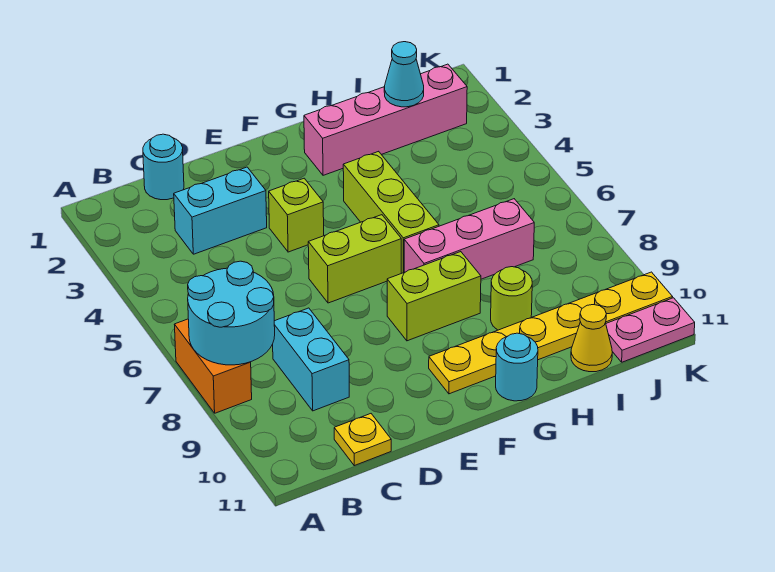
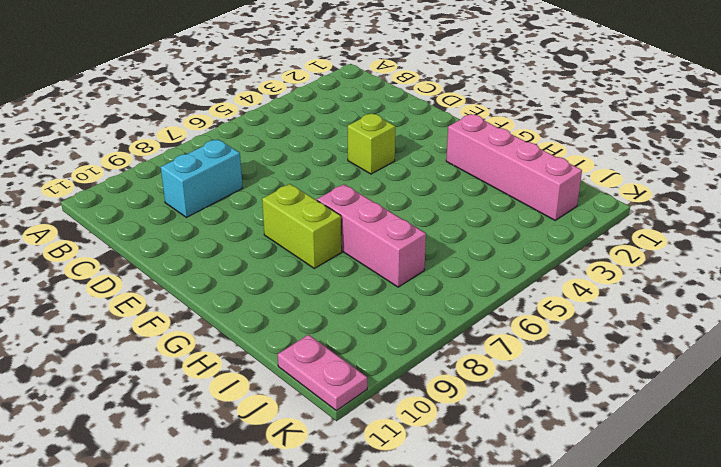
none -> orange brick A7:A8 level 1
none -> cyan round brick C1 level 1
none -> cyan brick C3:D3 level 1

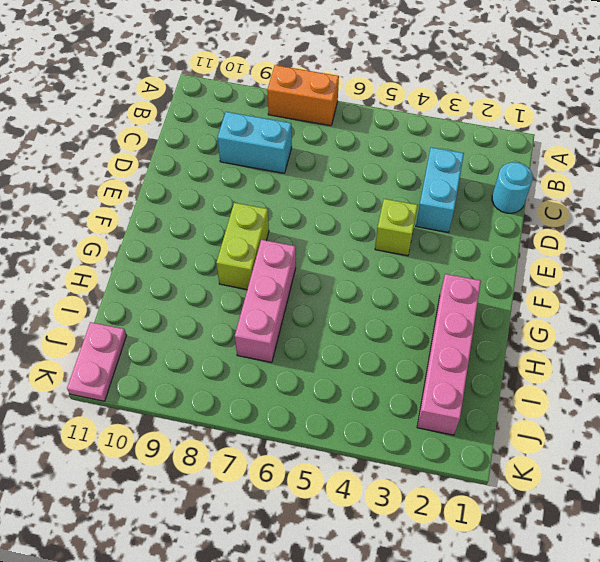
none -> yellow plate C11 level 1
none -> lime brick E6:F6 level 1
none -> yellow plate F10:K10 level 1

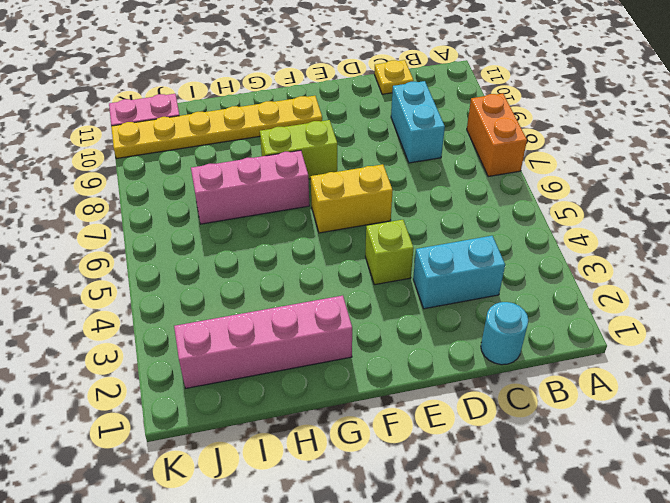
yellow brick E6:F6 level 1 -> lime brick E6:F6 level 1
none -> lime brick G4:G6 level 1
none -> cyan round brick G11 level 1
none -> lime round brick H9 level 1

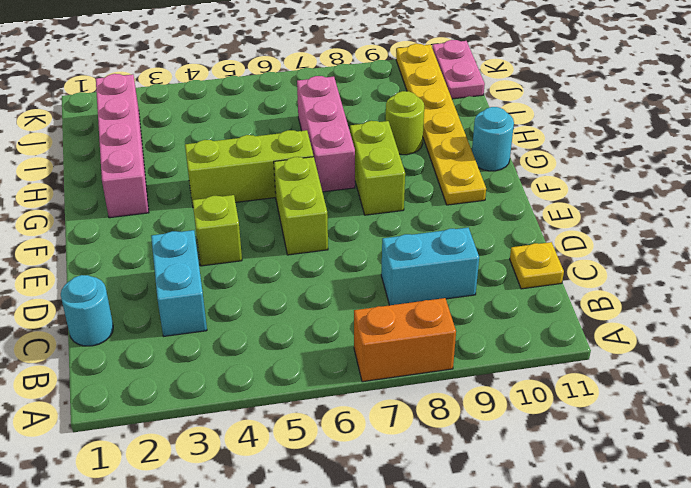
none -> yellow cone I11 level 1
none -> cyan round brick A7:B8 level 2
none -> cyan cone I2 level 2

